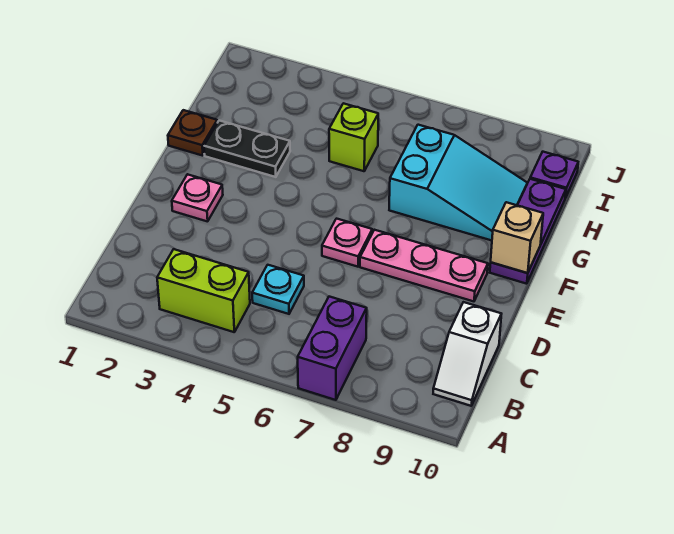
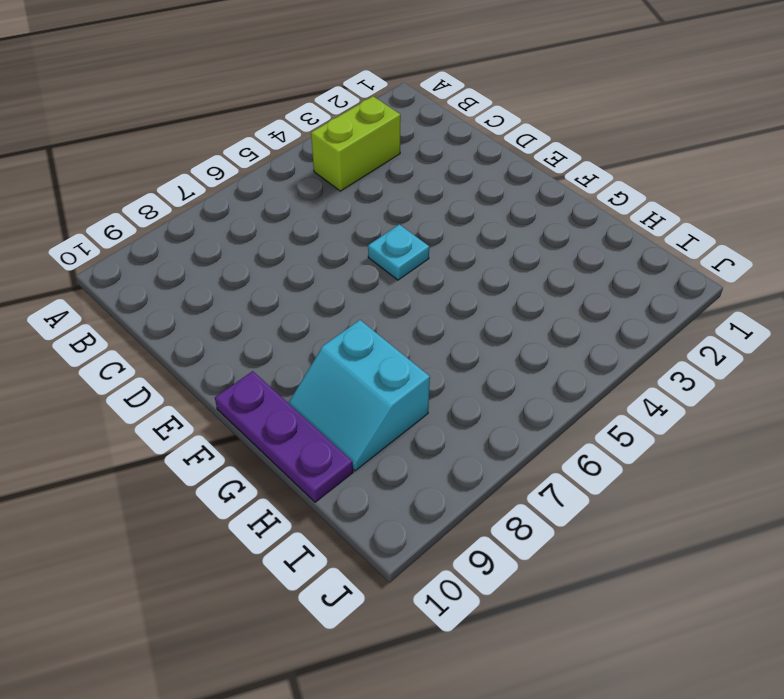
cyan plate E5 level 1 -> cyan plate C5 level 1
cyan slope G8:H9 level 1 top 8 -> cyan slope G7:H9 level 1 top 7
none -> purple brick A7:B7 level 1
none -> white slope B10:C10 level 1 top C
none -> pink plate E2 level 1

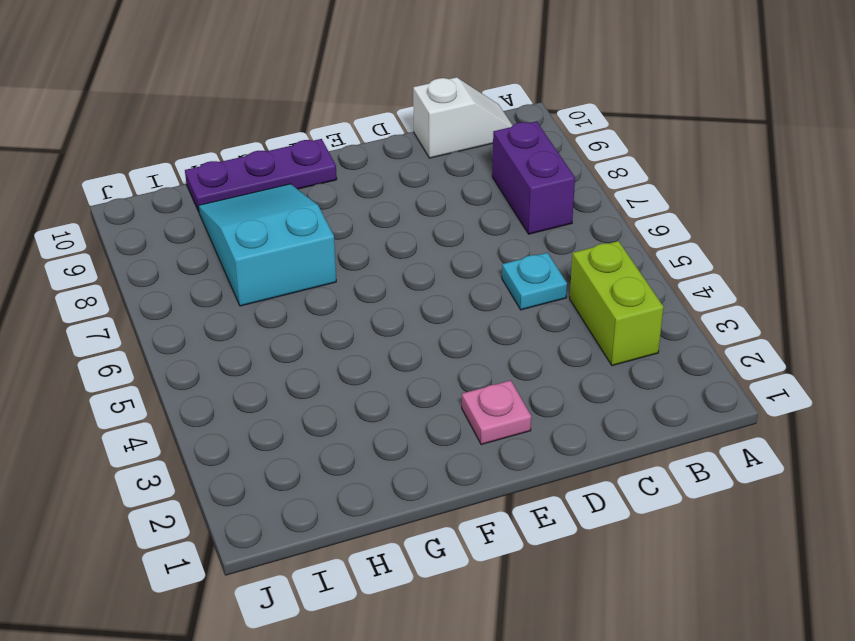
purple brick B7:B8 level 1 -> purple brick A7:B7 level 1
none -> pink plate E6 level 1
none -> pink plate E7:E9 level 1
none -> brown plate G1 level 1

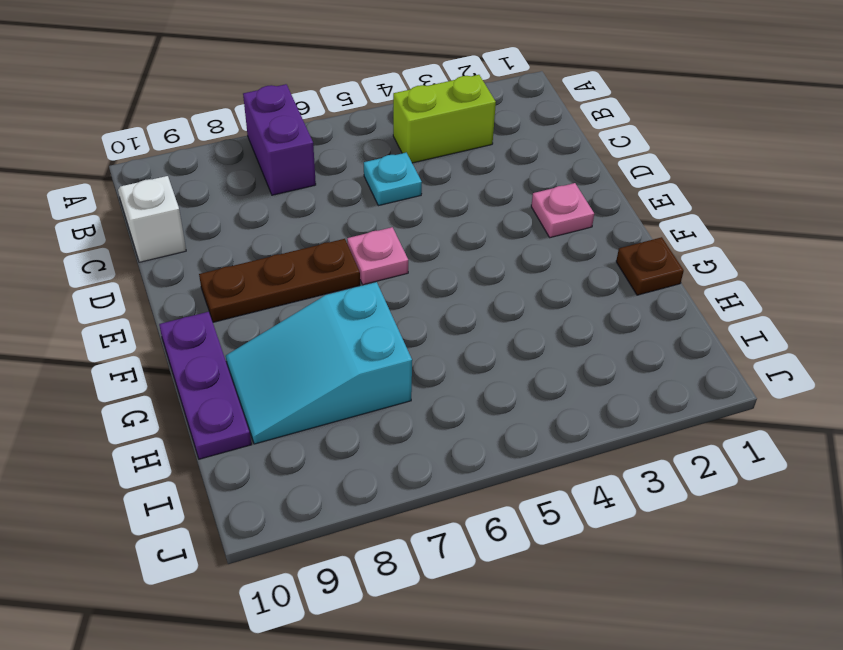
brown plate E7:E9 level 1 -> pink plate E7:E9 level 1
none -> black plate G2:G3 level 1
none -> lime brick H5 level 1
none -> purple plate I10 level 1

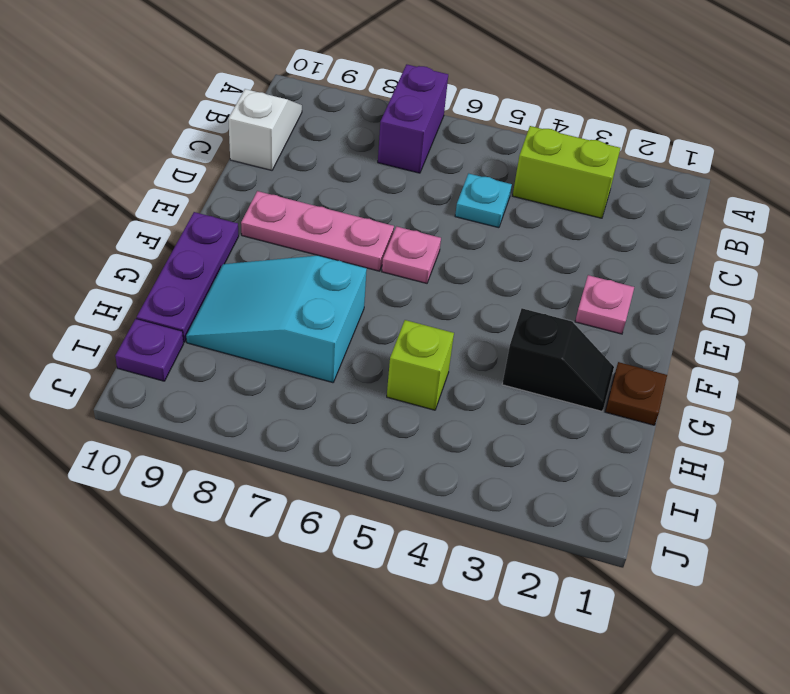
black slope G2:G3 level 1 top 3 -> black plate G2:G3 level 1
none -> tan brick F10 level 2

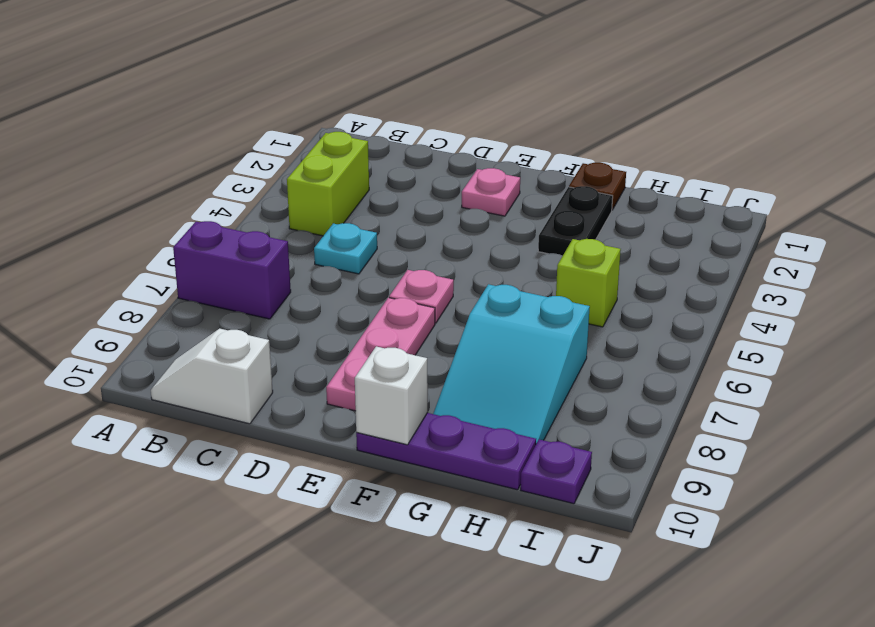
white brick F10 level 2 -> tan brick F10 level 2

